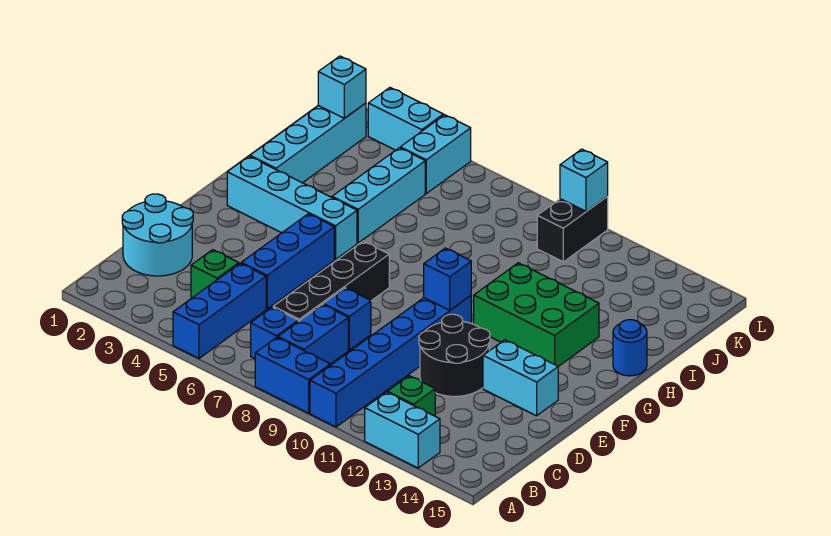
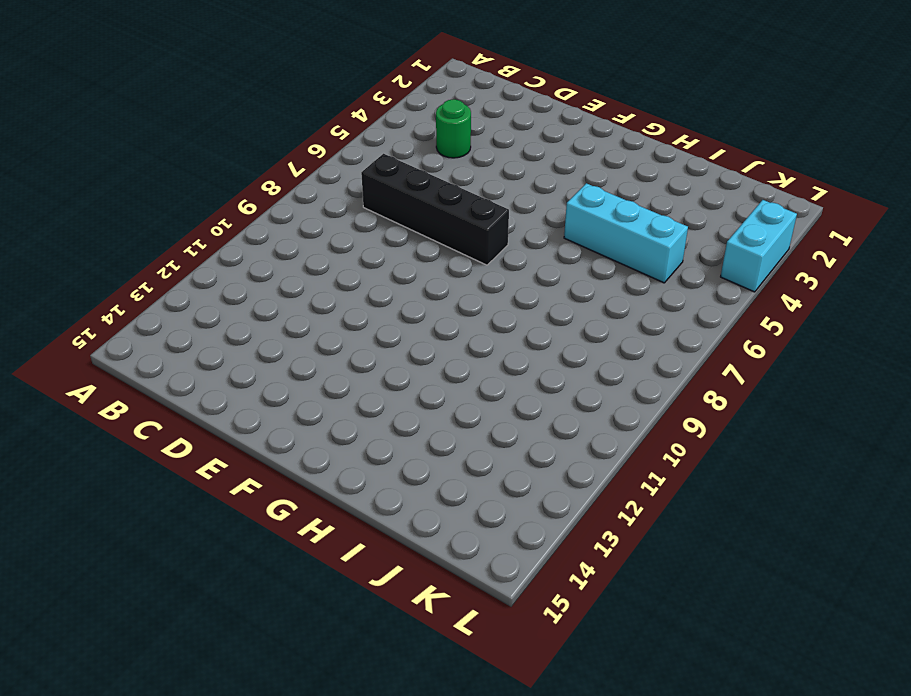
green round brick C4 level 1 -> green brick C4 level 1
none -> blue brick A5:C5 level 1
none -> blue brick A8:A9 level 1
none -> blue brick A10:F10 level 1

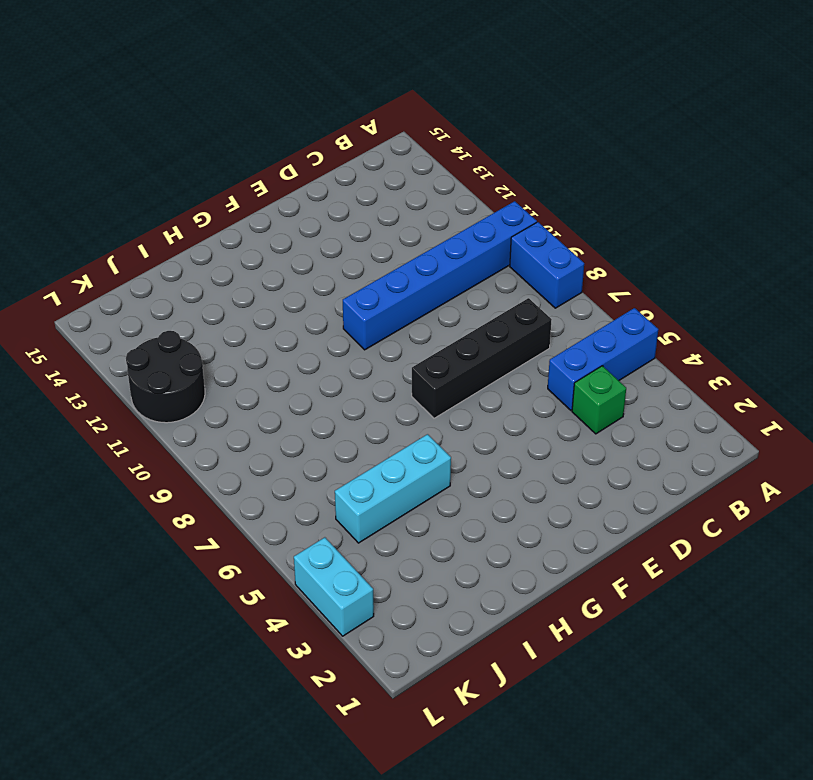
black round brick K11:L12 level 1 -> black round brick D11:E12 level 1
none -> cyan brick A12:A13 level 1
none -> blue brick B7 level 1
none -> blue brick B8:C8 level 1

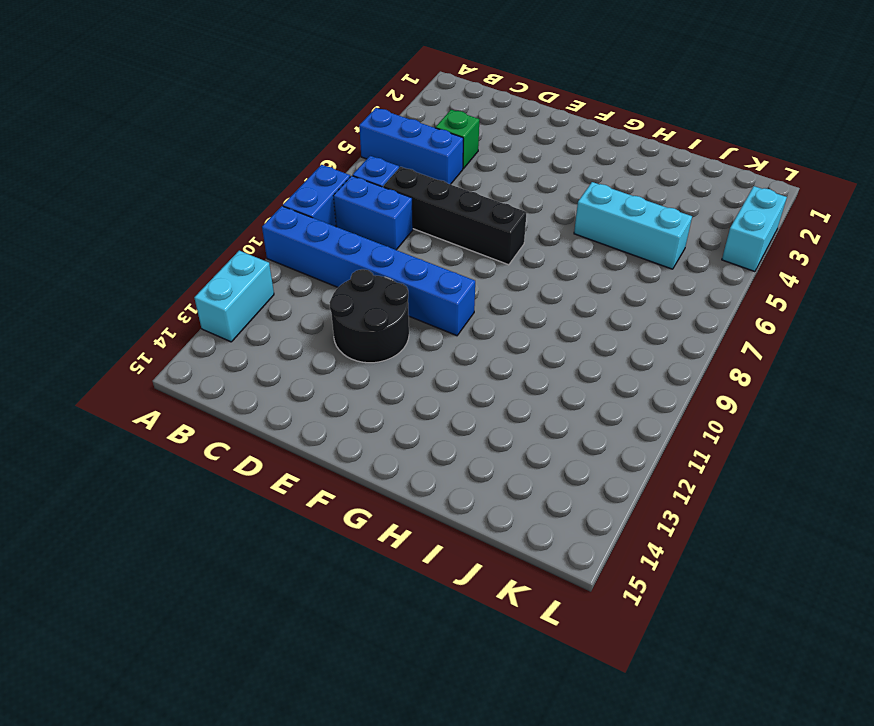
none -> green brick B12 level 1
none -> cyan round brick C1:D2 level 1
none -> blue brick D5:F5 level 1

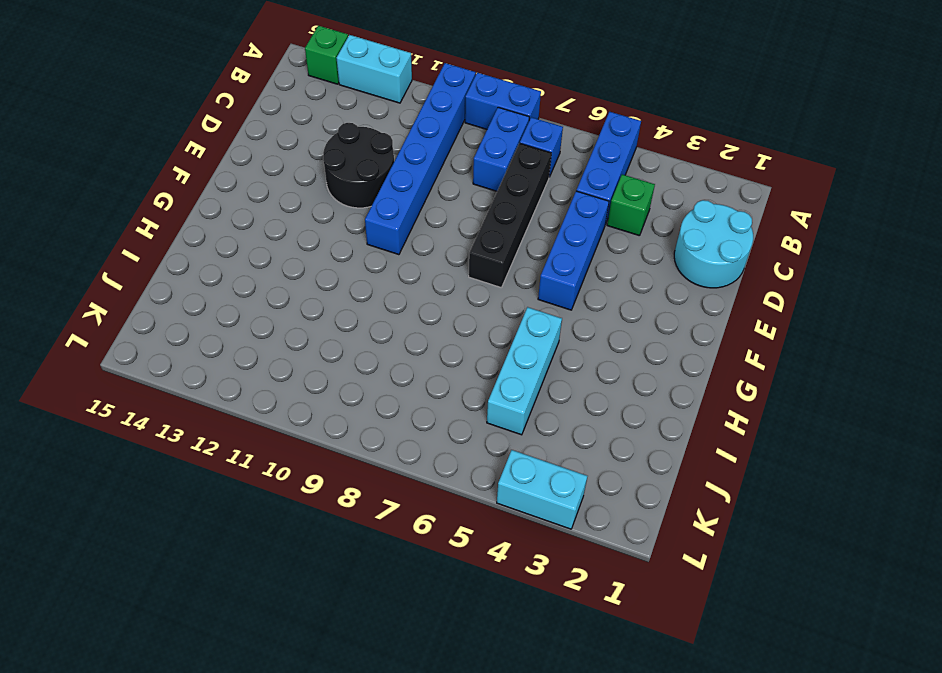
green brick A14 level 1 -> green brick B12 level 1
none -> blue brick D8 level 1
none -> cyan brick E13:E14 level 1
none -> cyan brick G2:G5 level 1

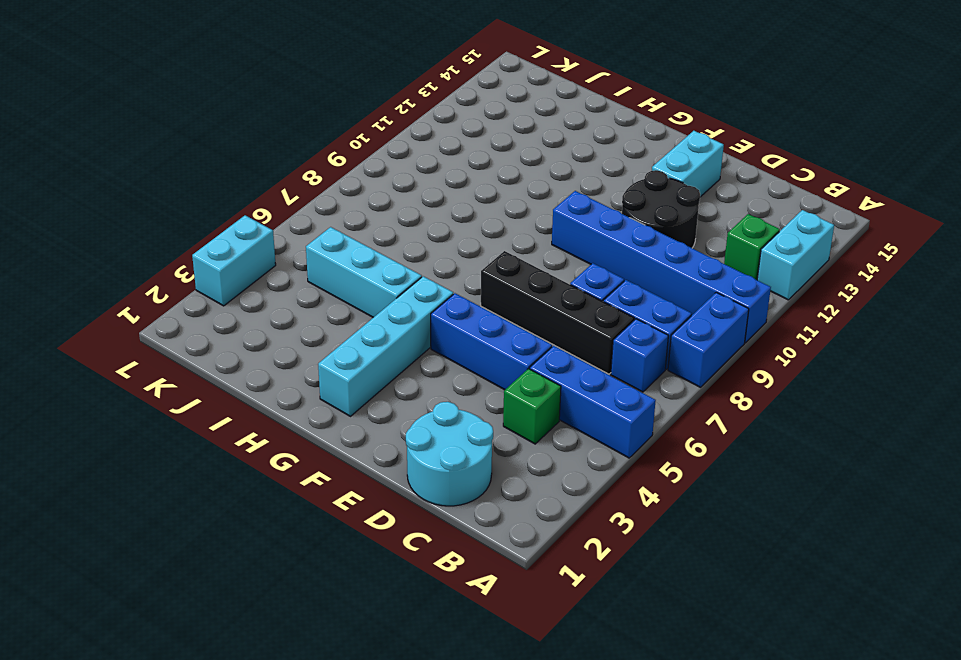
none -> green brick G11:H13 level 1
none -> cyan brick H2:K2 level 1
none -> blue round brick H15 level 1

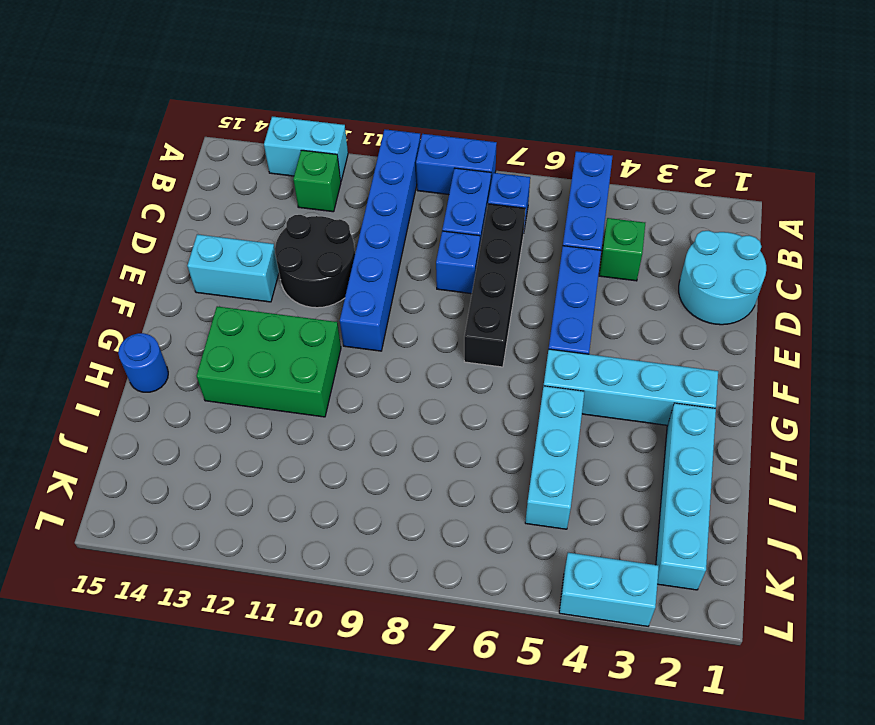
none -> cyan brick K5:L5 level 1
none -> black brick K10:L10 level 1
none -> blue brick F10 level 2

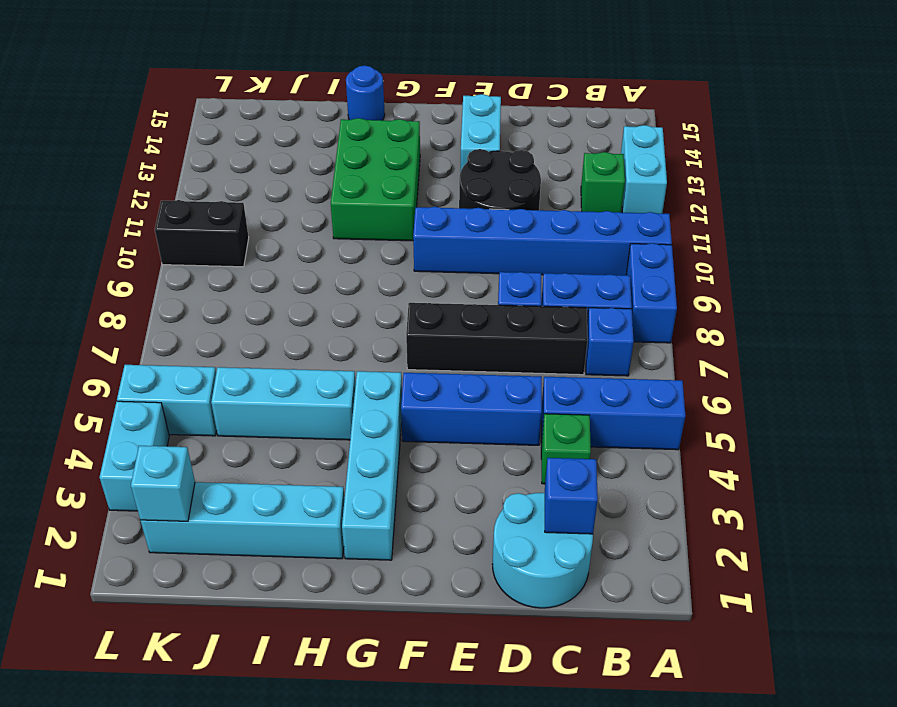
blue brick C2 level 2 -> blue brick F10 level 2
none -> cyan brick L10 level 2

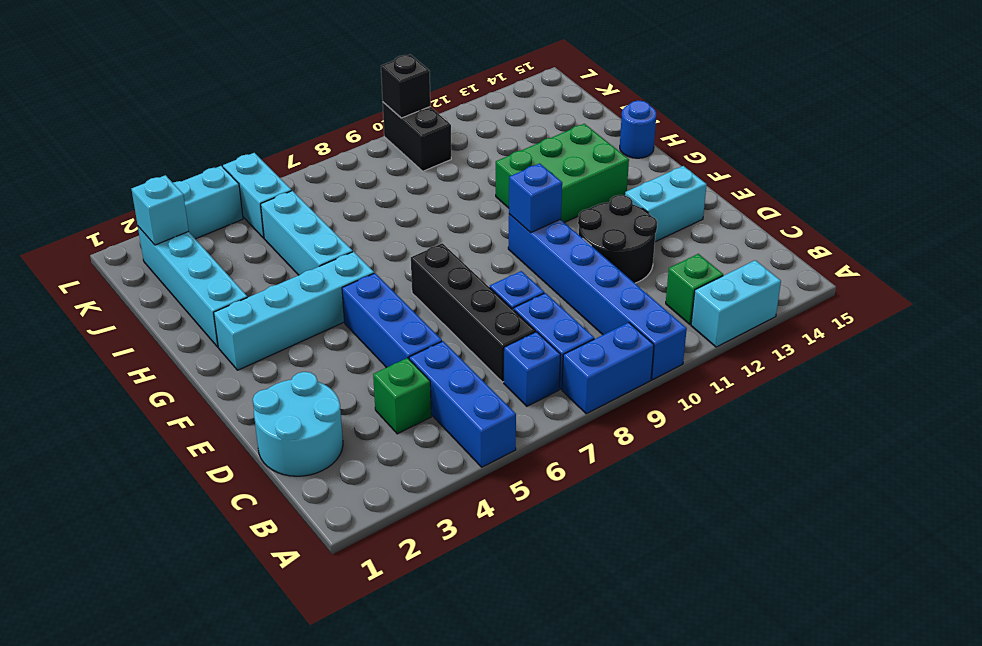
black brick L10 level 2 -> cyan brick L10 level 2

